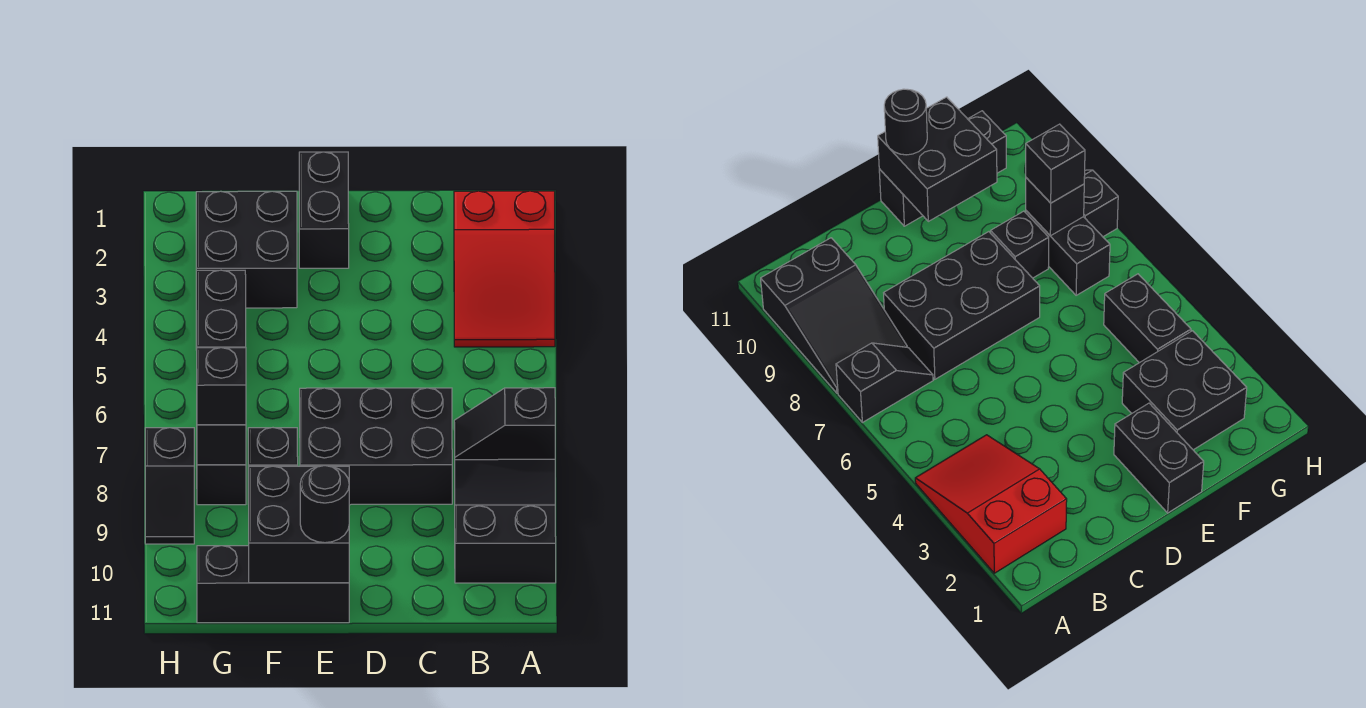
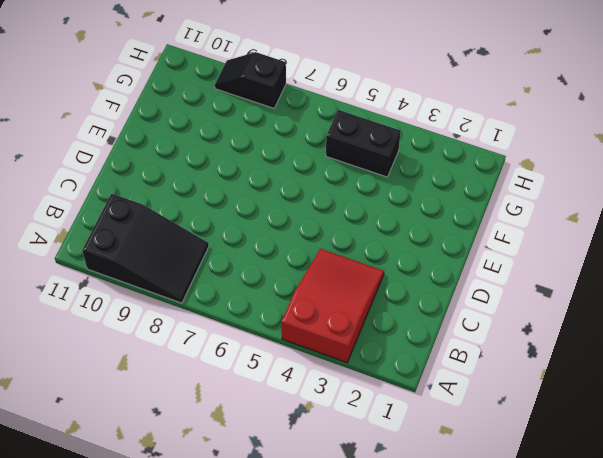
red slope A3:C4 level 1 top A -> red slope A2:B4 level 1 top 2
none -> black slope A7:B7 level 1 top A
none -> black brick C7:E8 level 1
none -> black brick E1:E2 level 1

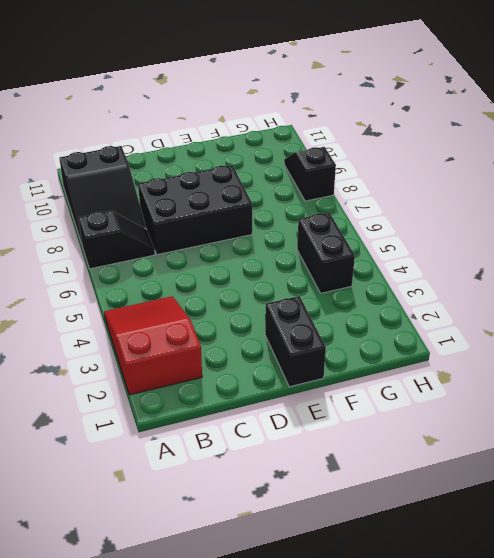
none -> black brick E11:G11 level 1
none -> black brick F2:G3 level 1
none -> black brick F8 level 1

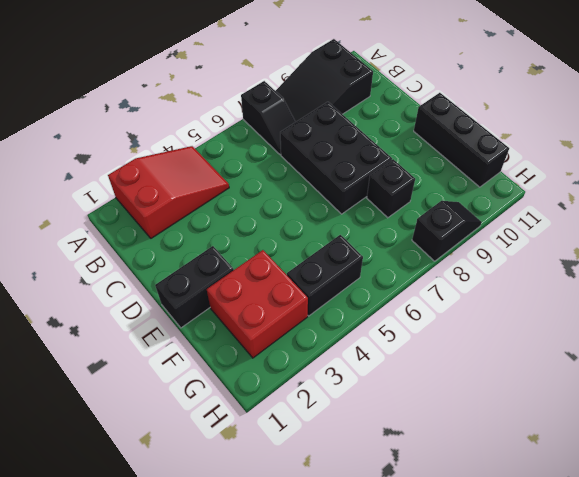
red brick F2:G3 level 1 -> black brick F2:G3 level 1
none -> black brick G7:G8 level 1
none -> black brick E10:F11 level 2
none -> black brick G8 level 2

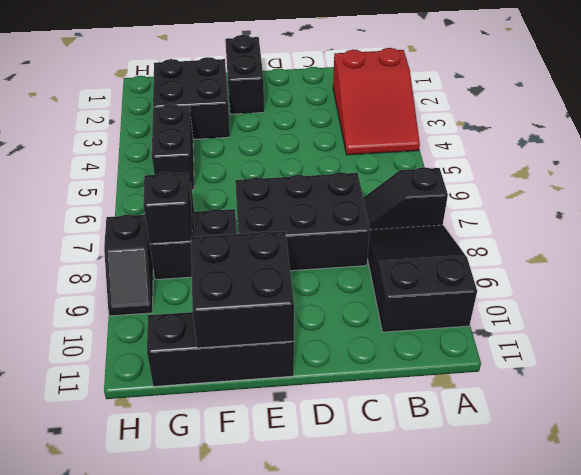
none -> black round brick E11 level 3
none -> black brick G8 level 3

